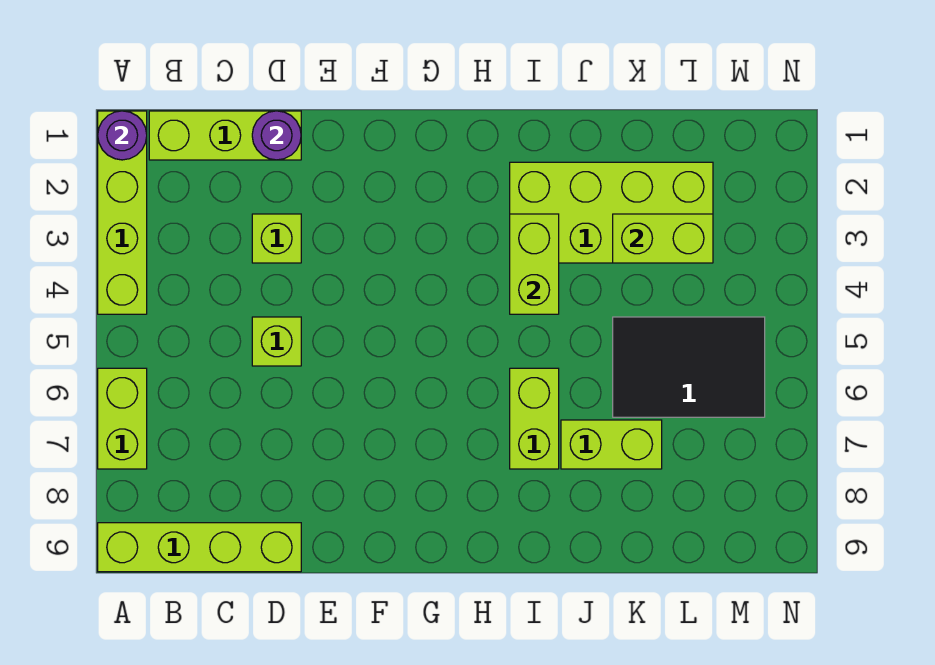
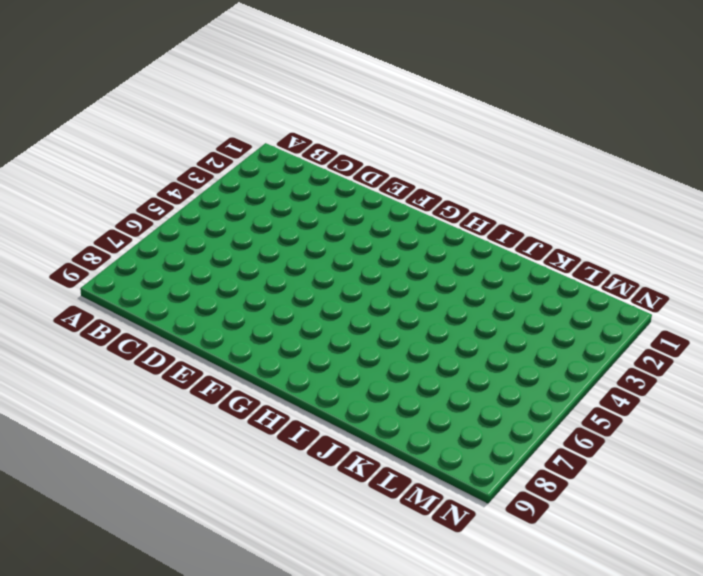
none -> lime brick A1:A4 level 1
none -> lime brick A6:A7 level 1
none -> lime brick A9:D9 level 1

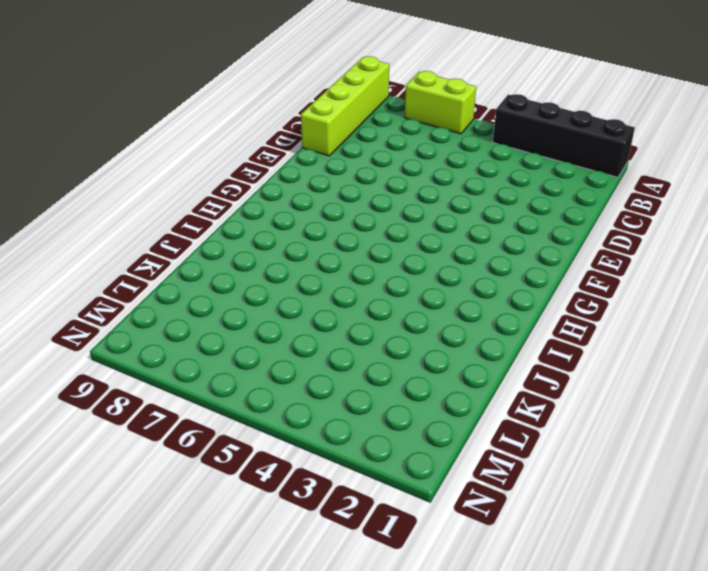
black brick A1:A4 level 1 -> lime brick A1:A4 level 1
none -> lime brick B1:D1 level 1
none -> lime brick D3 level 1
none -> lime brick D5 level 1

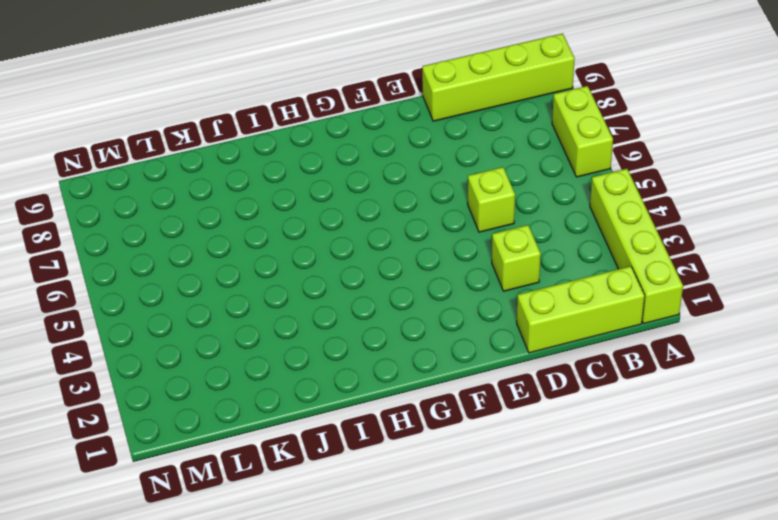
none -> lime brick I2:L3 level 1
none -> lime brick I6:I7 level 1
none -> lime brick J7:K7 level 1

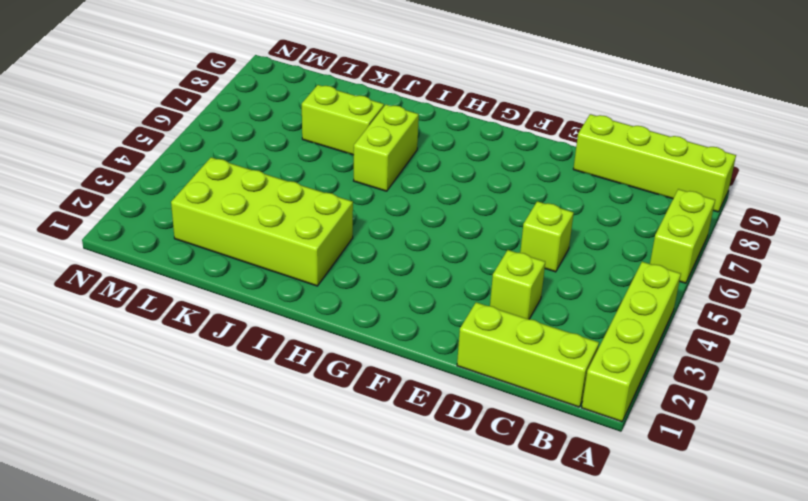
none -> black tile K5:M6 level 1
none -> purple round brick A1 level 2
none -> purple round brick D1 level 2

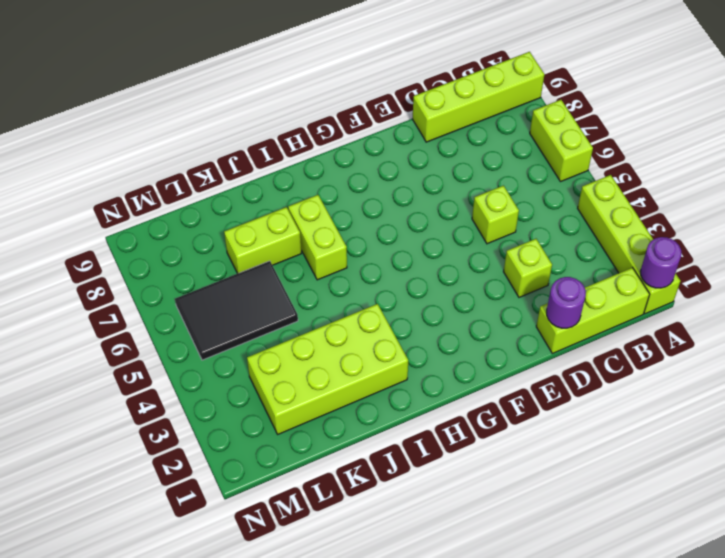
none -> lime brick I3:I4 level 2
none -> lime brick K3:L3 level 2

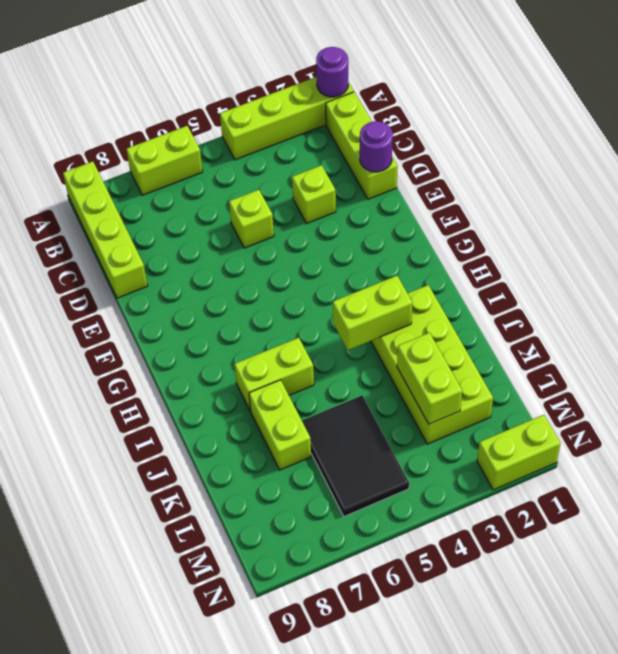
lime brick N1:N2 level 1 -> none

